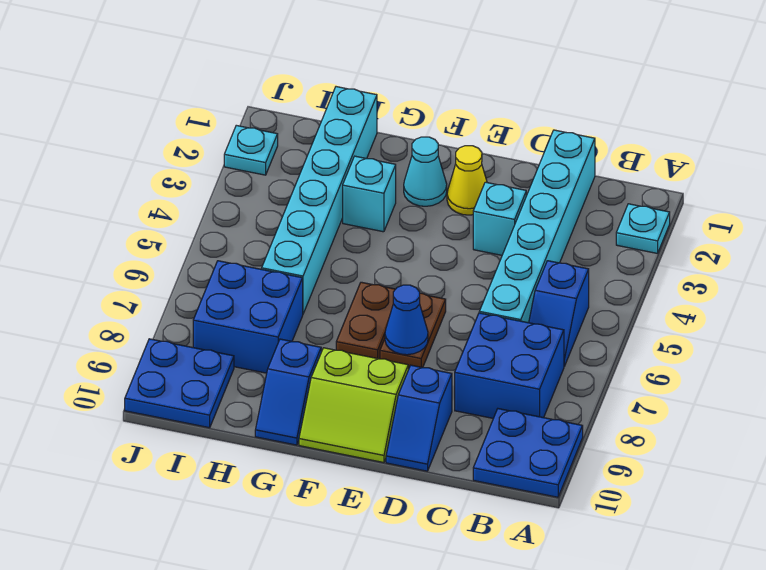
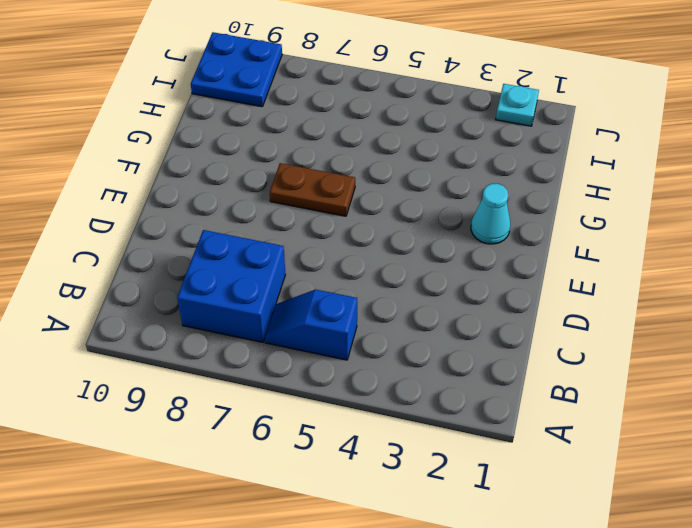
none -> cyan plate A2 level 1
none -> blue plate A9:B10 level 1
none -> cyan brick C1:C6 level 1

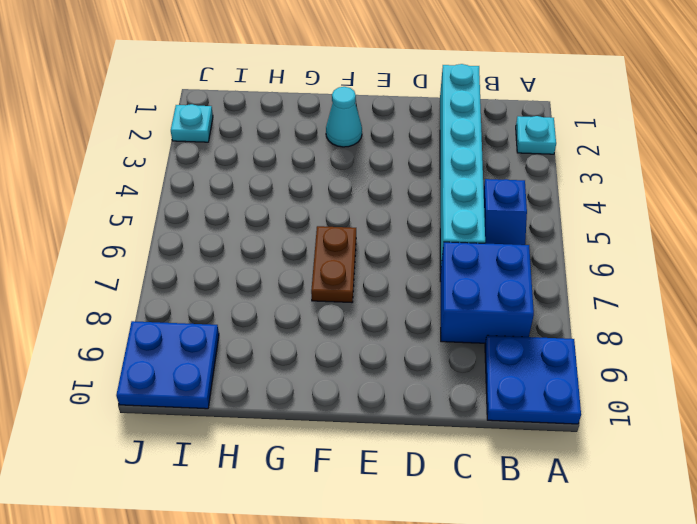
none -> cyan brick D3 level 1
none -> blue slope D9:D10 level 1 top 9
none -> yellow cone E2 level 1

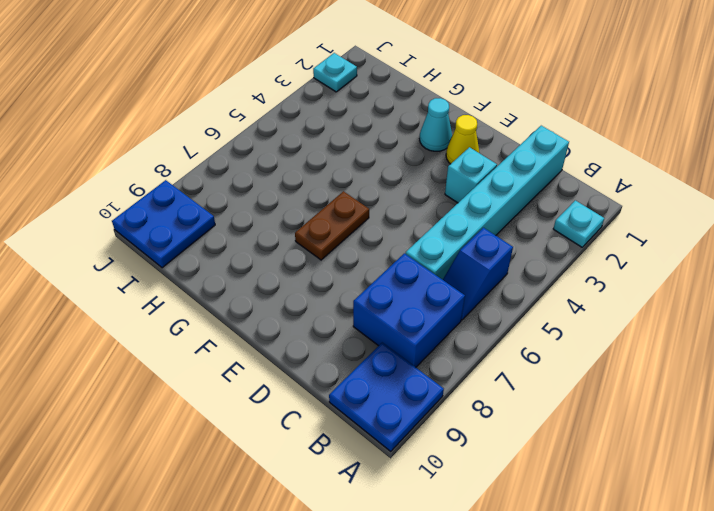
none -> blue slope D9:D10 level 1 top 9
none -> brown plate E6:E7 level 1
none -> lime slope E9:F10 level 1 top 9

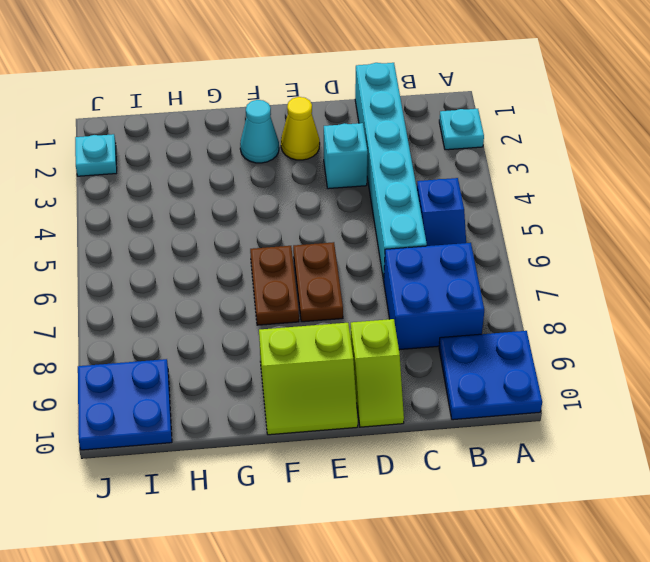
lime slope D9:D10 level 1 top 9 -> blue slope D9:D10 level 1 top 9
none -> cyan brick G3 level 1
none -> blue slope G9:G10 level 1 top 9
none -> cyan brick H1:H6 level 1

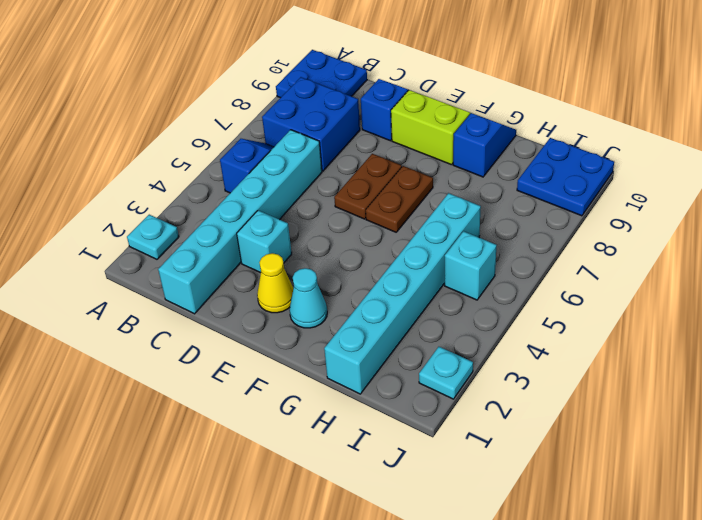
cyan brick I5 level 1 -> cyan brick G3 level 1
none -> blue brick H7:I8 level 1
none -> blue cone E7 level 2

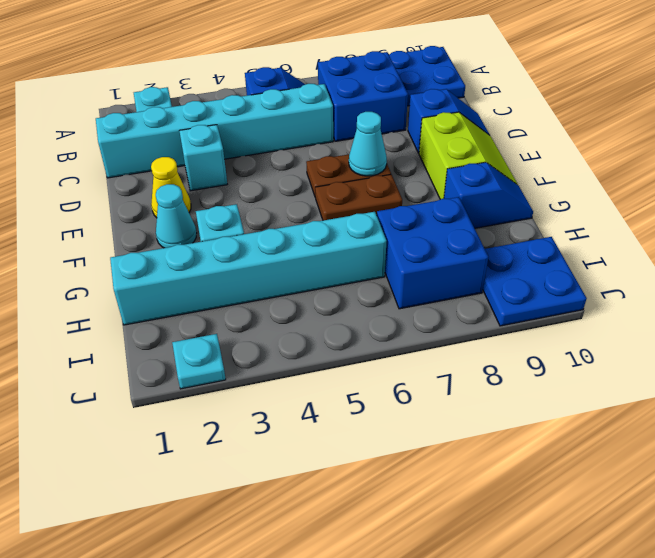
cyan cone E7 level 2 -> blue cone E7 level 2

